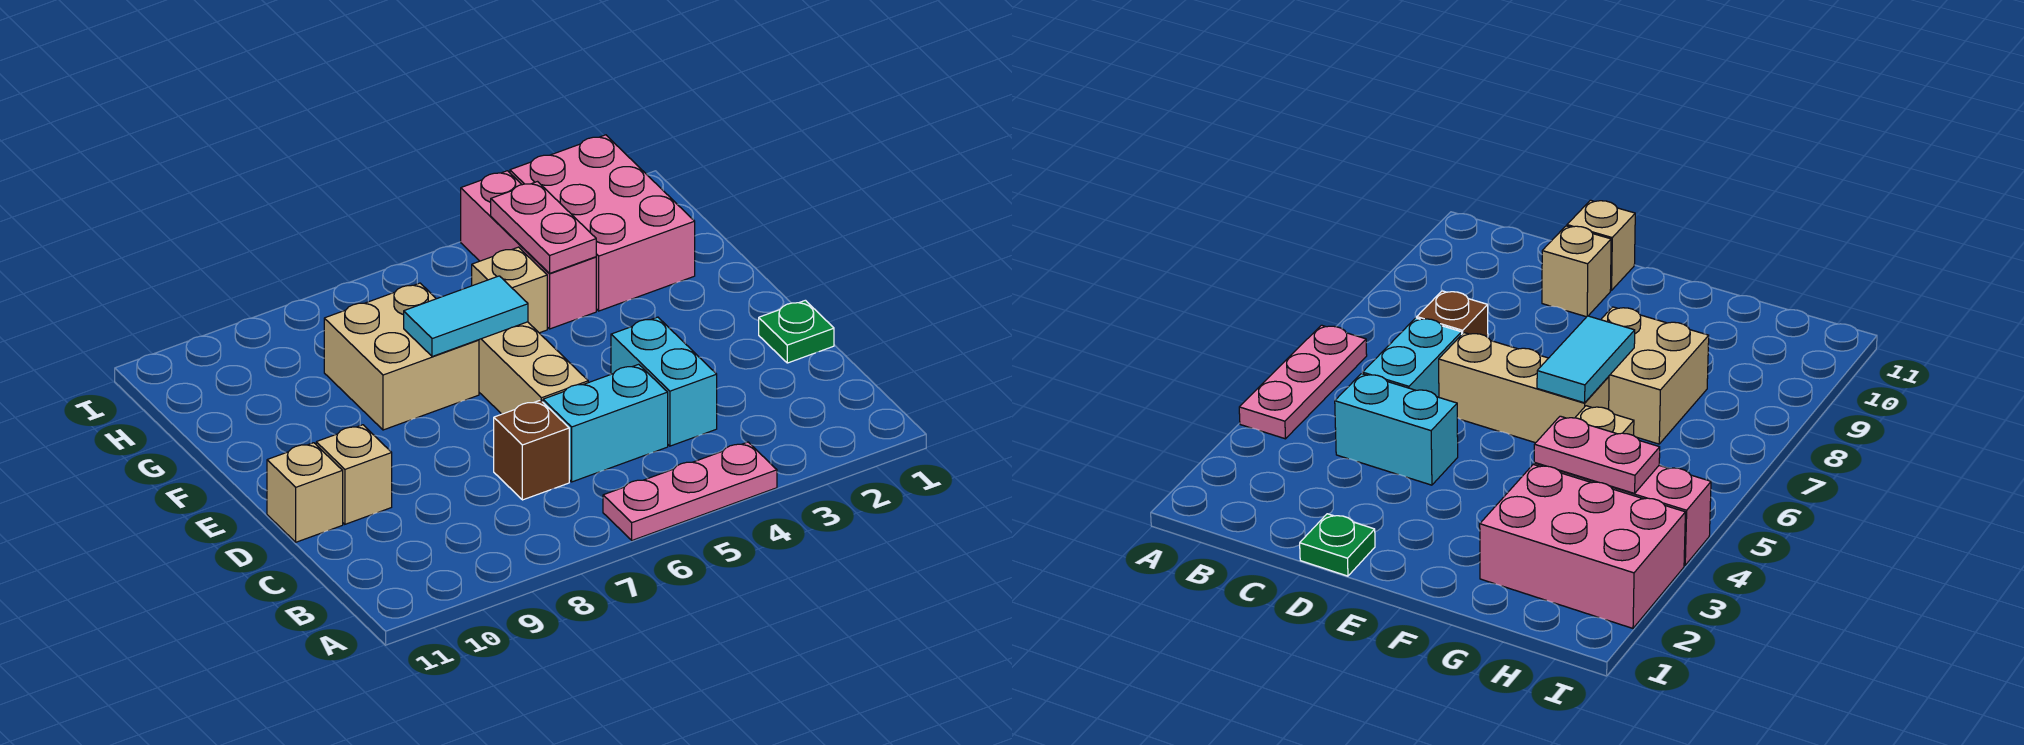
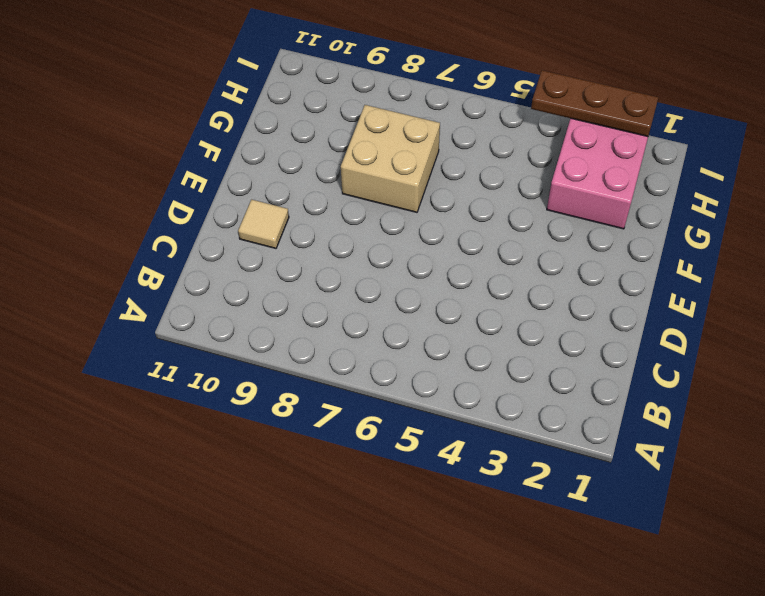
tan tile D10 level 1 -> tan brick D10 level 1
brown plate I2:I4 level 2 -> none
none -> pink plate A4:A6 level 1
none -> cyan brick C4:D4 level 1
none -> cyan brick C5:C6 level 1

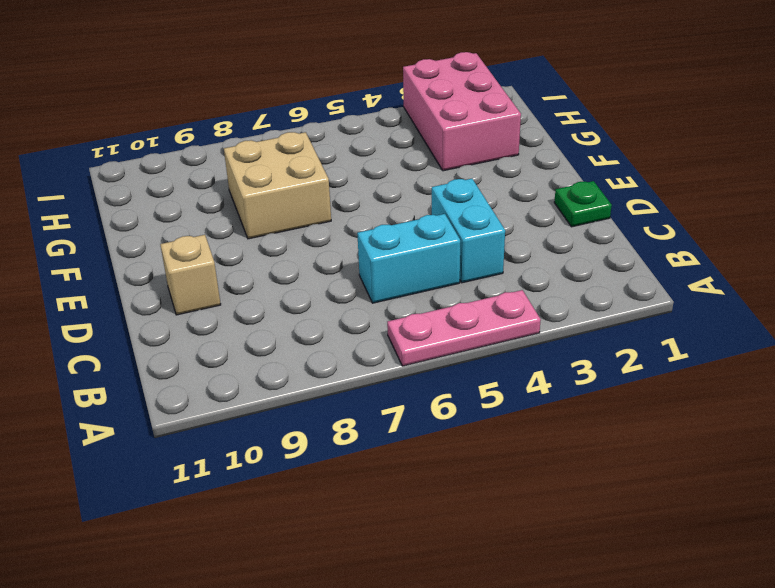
none -> brown brick C7 level 1
none -> tan brick D6:F6 level 1
none -> tan brick D11 level 1

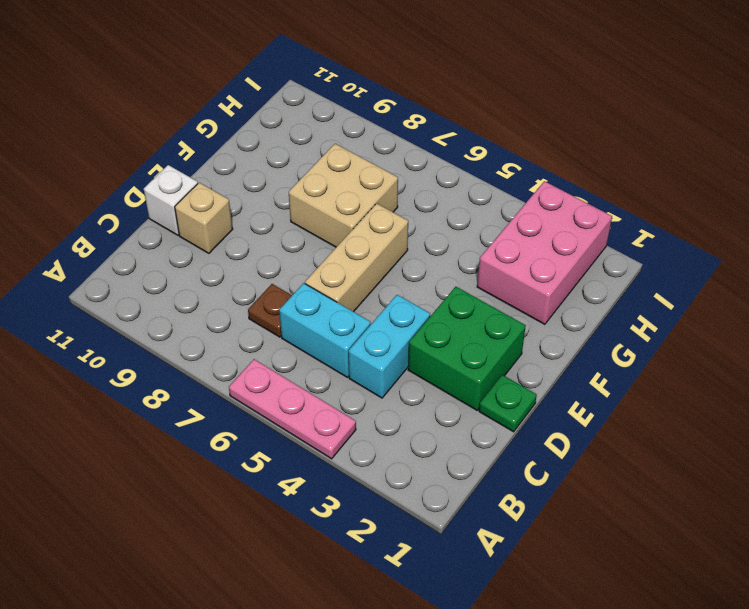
brown plate C7 level 1 -> brown brick C7 level 1
green brick D2:E3 level 1 -> none
white brick D11 level 1 -> tan brick D11 level 1
none -> pink brick G4:I4 level 1
none -> tan brick G5 level 1
none -> cyan tile F6:F7 level 2

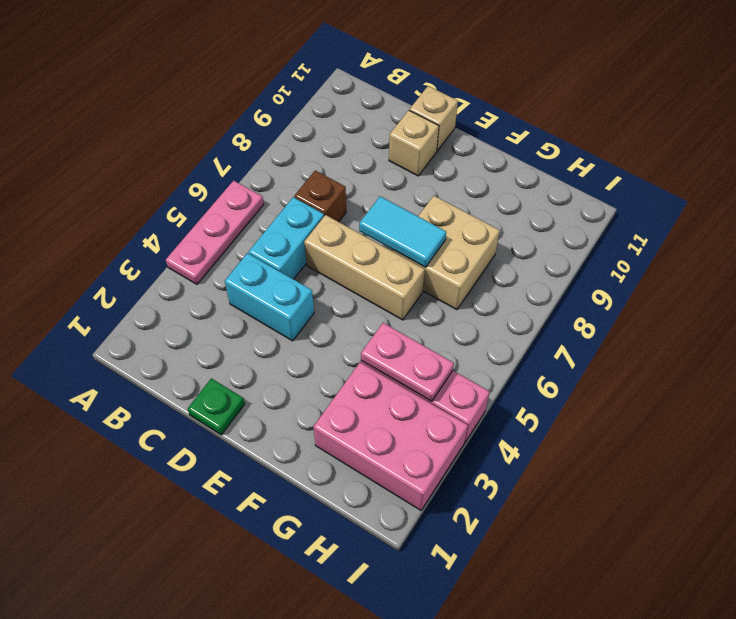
cyan tile E7:F7 level 2 -> cyan tile F6:F7 level 2
none -> tan brick G5 level 1

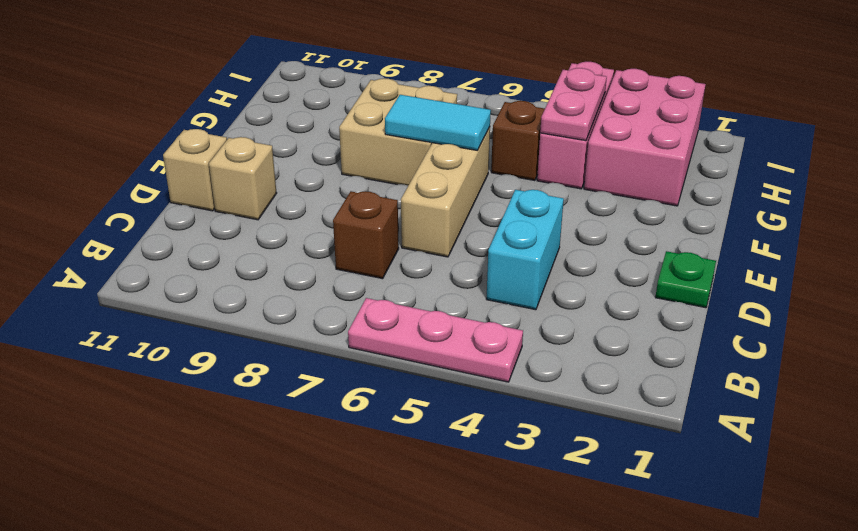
brown brick G5 level 1 -> tan brick G5 level 1
none -> cyan brick C5:C6 level 1

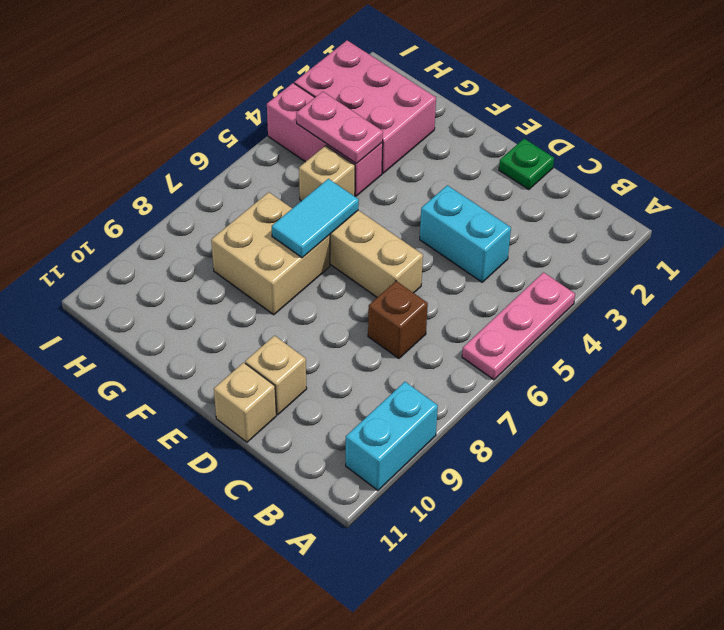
cyan brick A9:A10 level 1 -> cyan brick C5:C6 level 1

